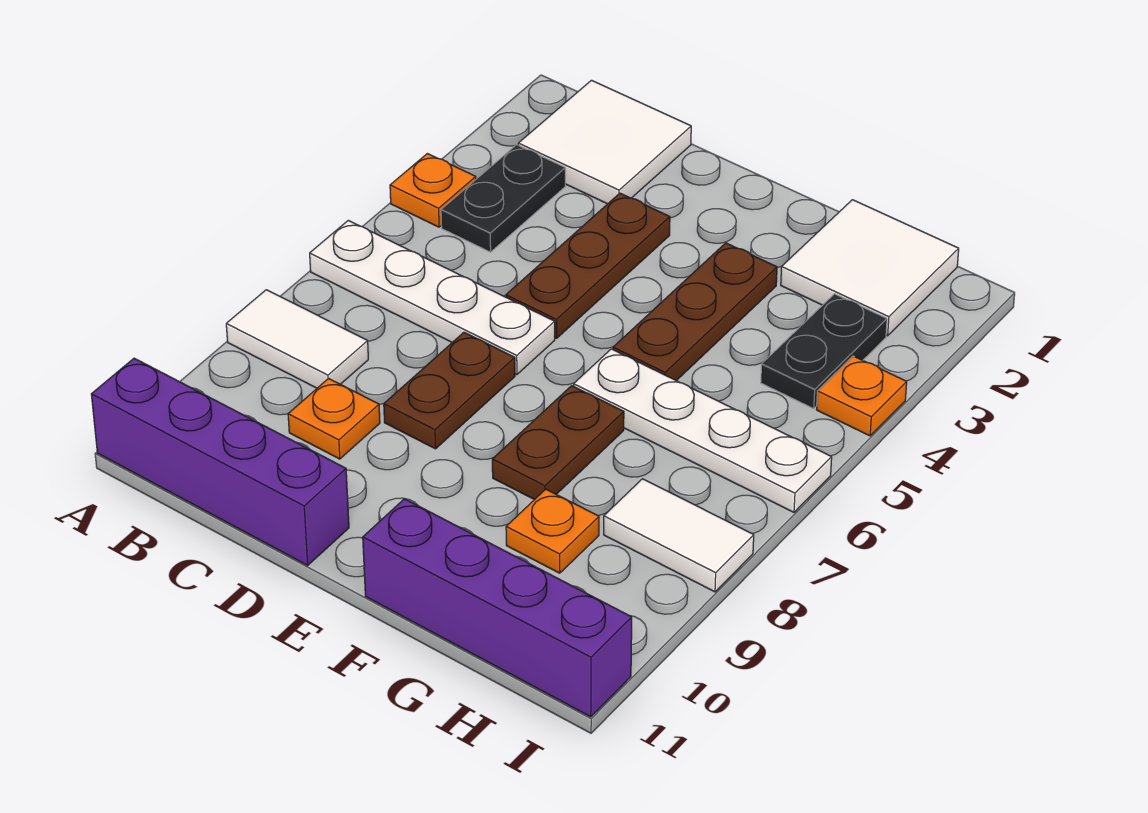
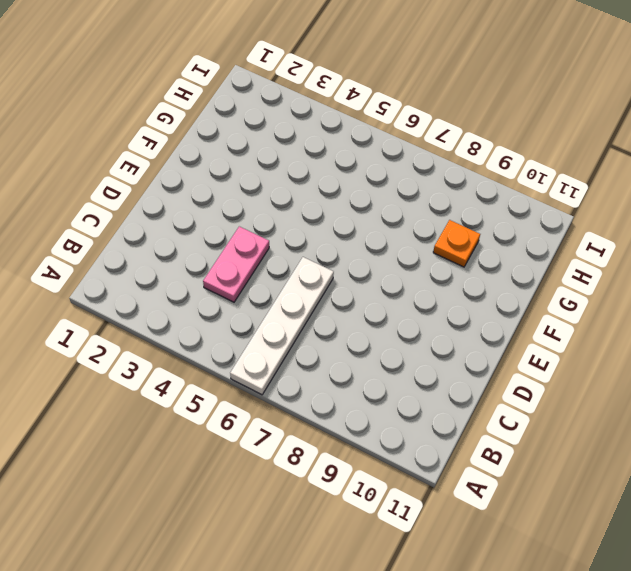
pink plate C4:D4 level 1 -> brown plate D3:D5 level 1
none -> orange plate A4 level 1
none -> white tile A8:B8 level 1
none -> purple brick A11:D11 level 1

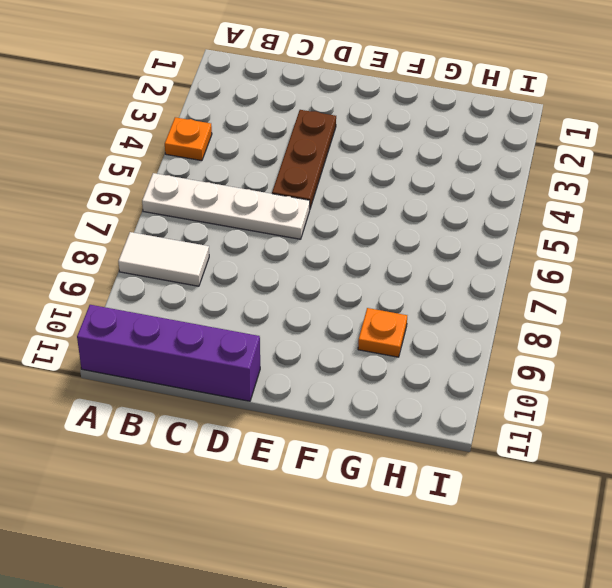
none -> white tile B1:C2 level 1
none -> black plate B3:B4 level 1
none -> orange plate C9 level 1

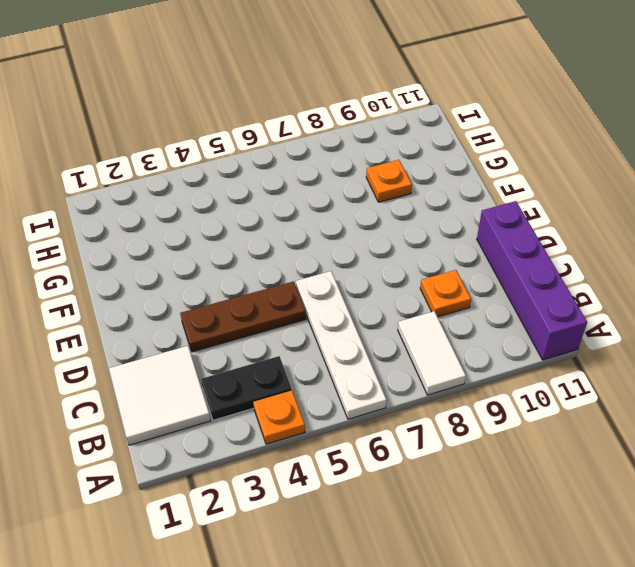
none -> brown plate D7:D8 level 1
none -> brown plate F3:F5 level 1
none -> white plate F6:I6 level 1

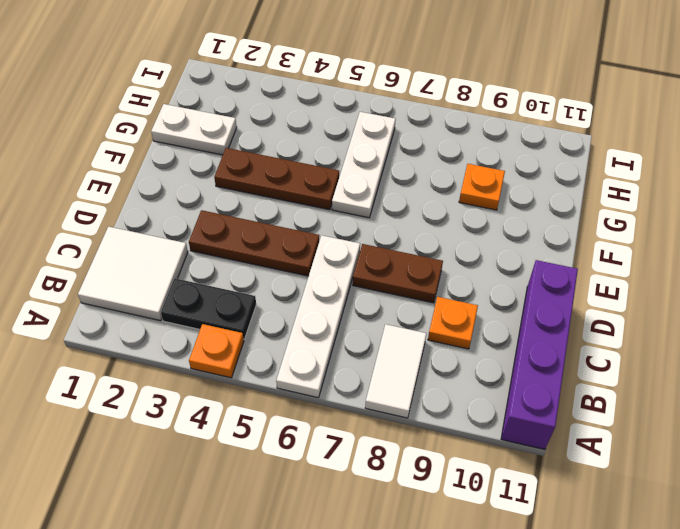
white plate F6:H6 level 1 -> white plate F6:I6 level 1
white plate G1:G2 level 1 -> white tile G1:H2 level 1
none -> brown plate F7:F8 level 1
none -> purple brick F11:I11 level 1
none -> black plate H3:H4 level 1

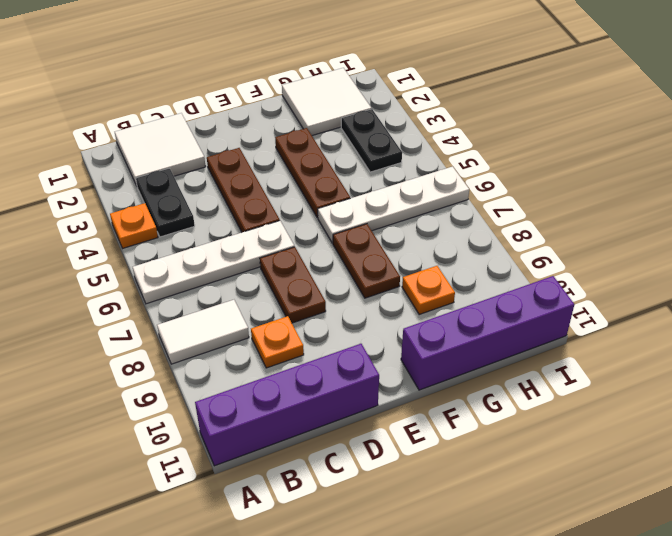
none -> white tile H8:I8 level 1
none -> orange plate I4 level 1

